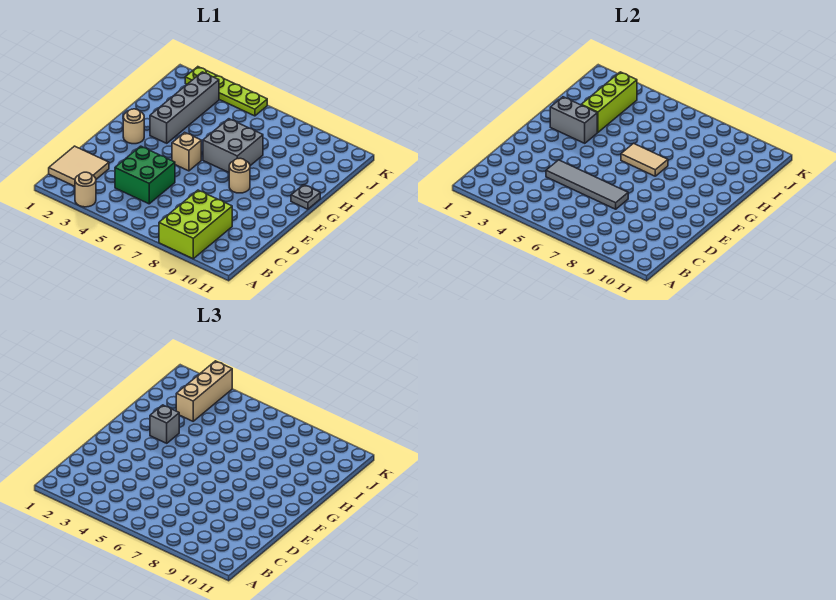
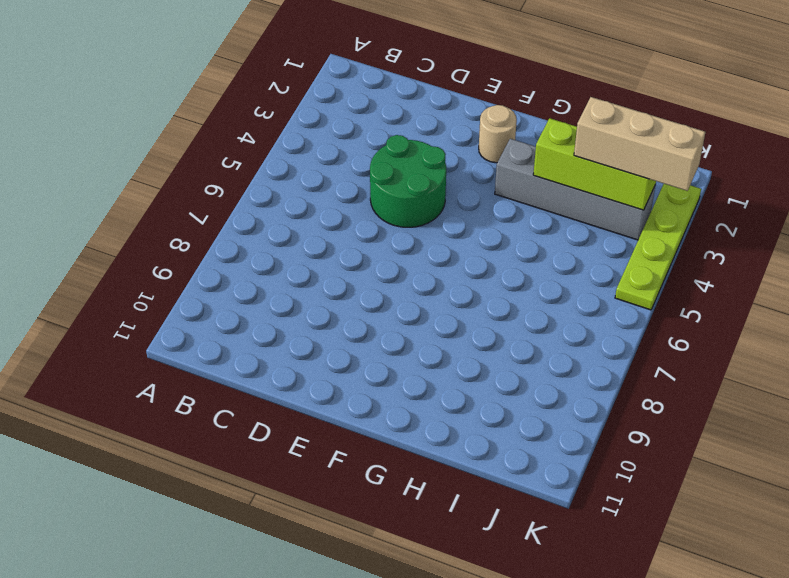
green round brick D4:E5 level 1 -> green brick C4:D5 level 1
none -> tan round brick A3 level 1
none -> lime brick A8:C9 level 1
none -> tan tile B1:C2 level 1

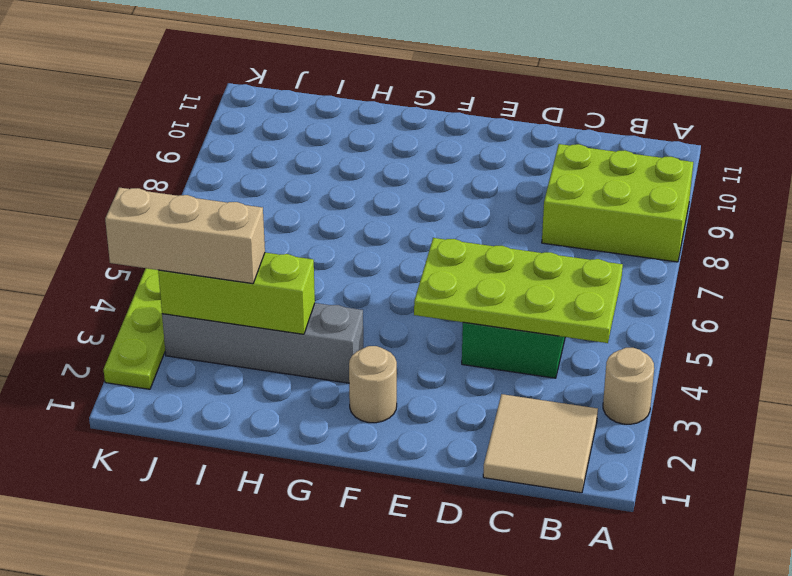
lime plate B4:E5 level 2 -> grey tile D4:D7 level 2
none -> tan brick F5 level 1
none -> tan round brick F8 level 1
none -> grey brick G6:H7 level 1

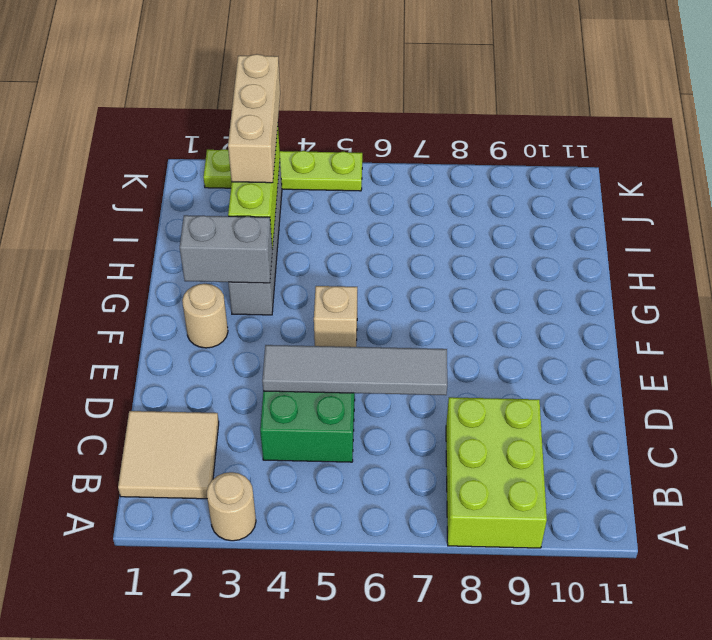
none -> tan round brick F8 level 1
none -> grey brick G6:H7 level 1
none -> grey plate G11 level 1

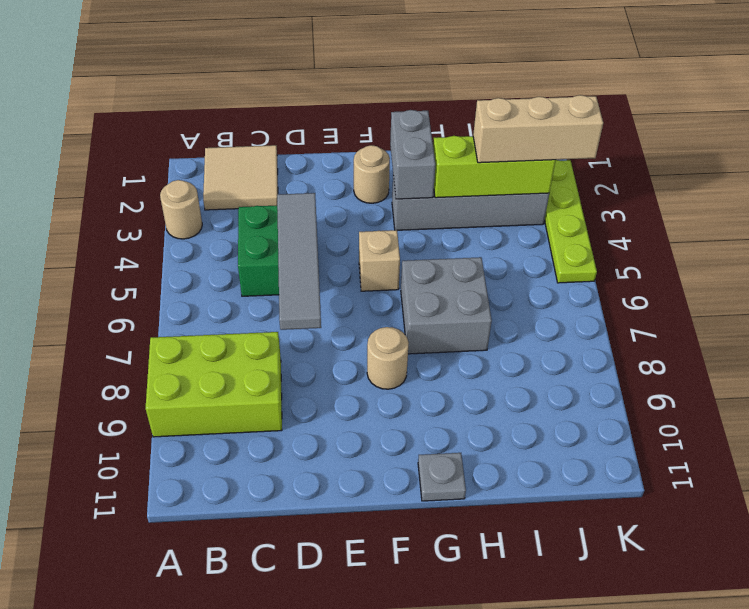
none -> tan tile G6:G7 level 2
none -> grey brick G3 level 3

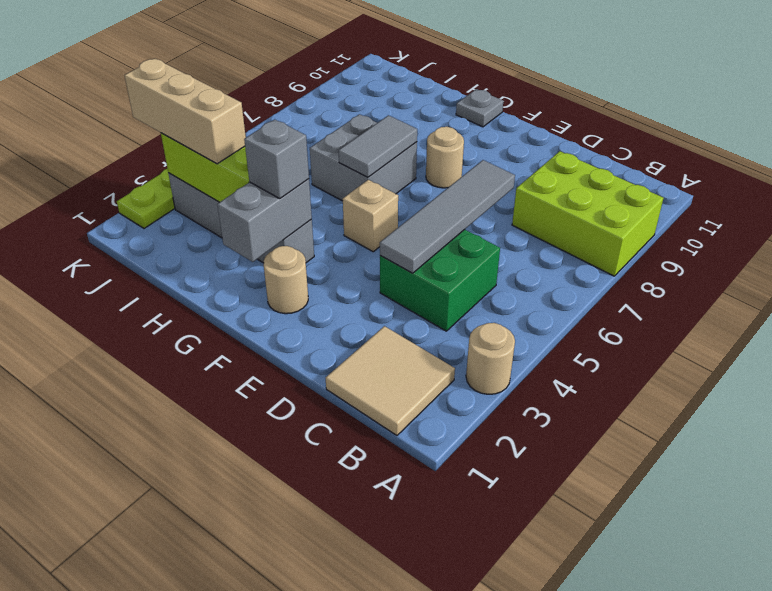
grey tile G6:G7 level 2 -> tan tile G6:G7 level 2

